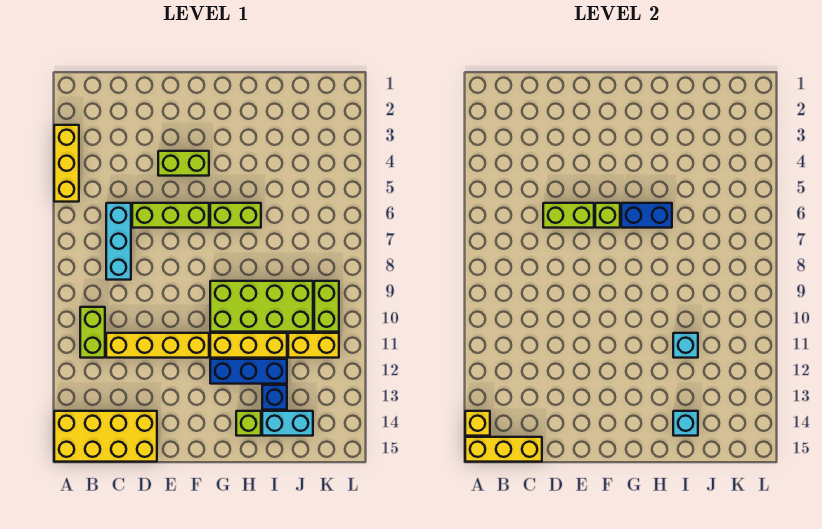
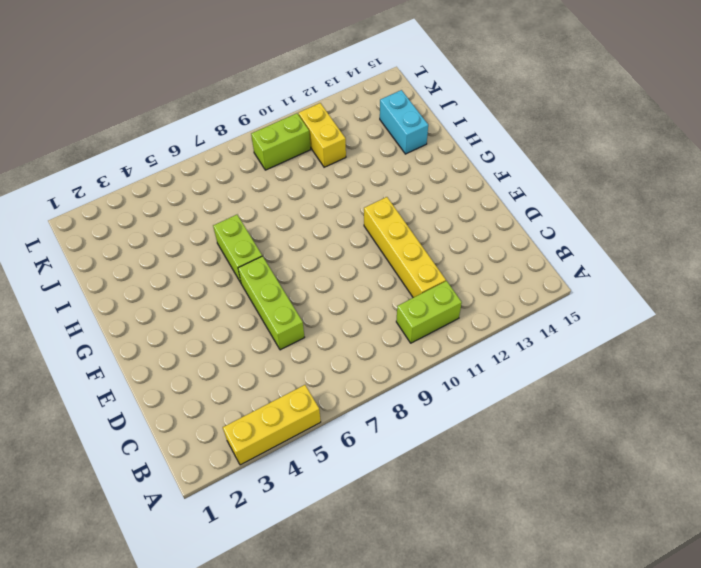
none -> yellow brick A14:D15 level 1
none -> cyan brick C6:C8 level 1
none -> lime brick E4:F4 level 1

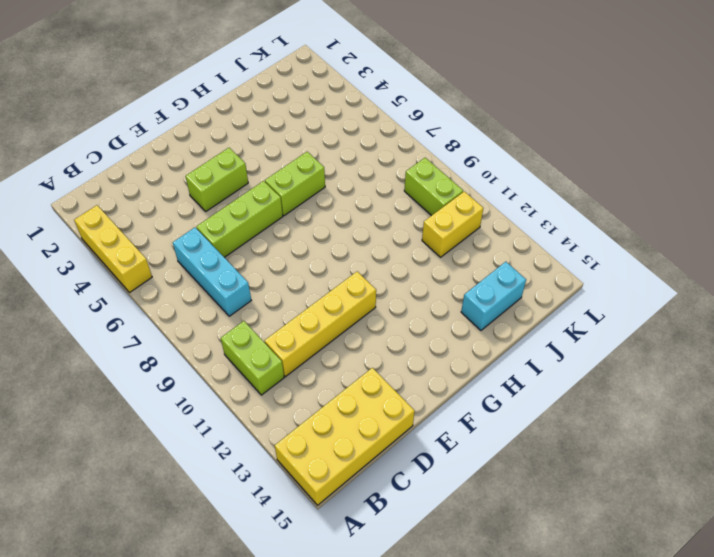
none -> lime brick G9:J10 level 1
none -> yellow brick G11:I11 level 1
none -> blue brick G12:I12 level 1

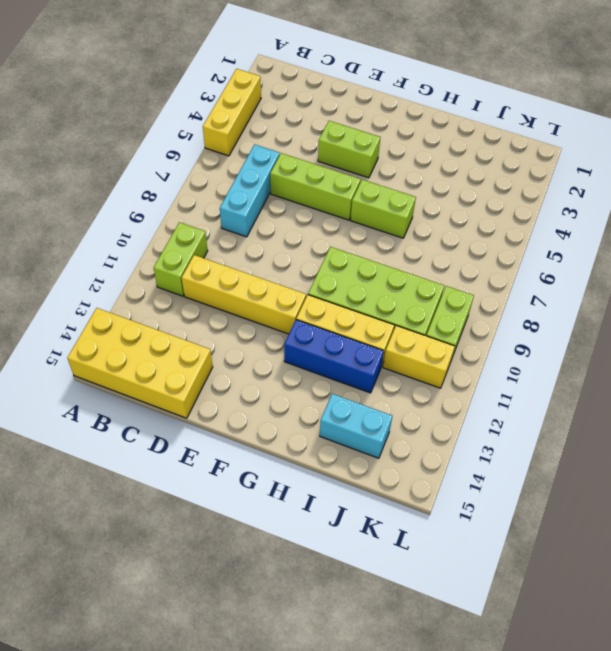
none -> lime brick H14 level 1
none -> blue brick I13 level 1
none -> yellow brick A14 level 2

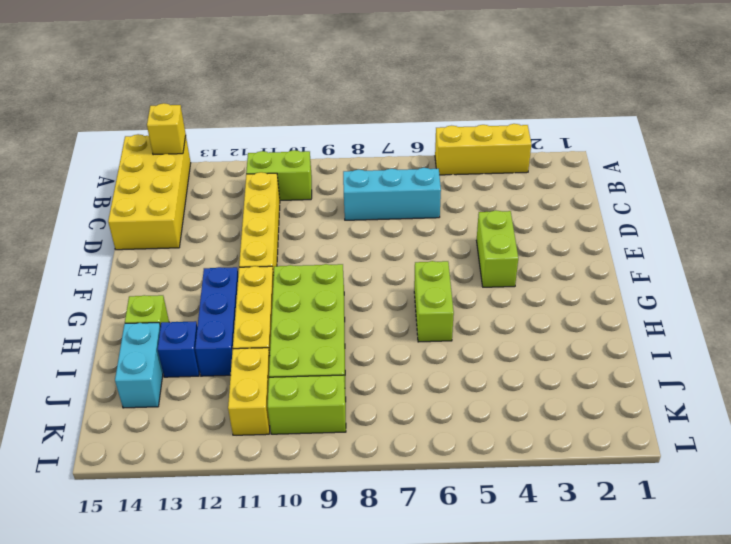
none -> lime brick D6:F6 level 1
none -> yellow brick A15:C15 level 2
none -> lime brick D6:E6 level 2

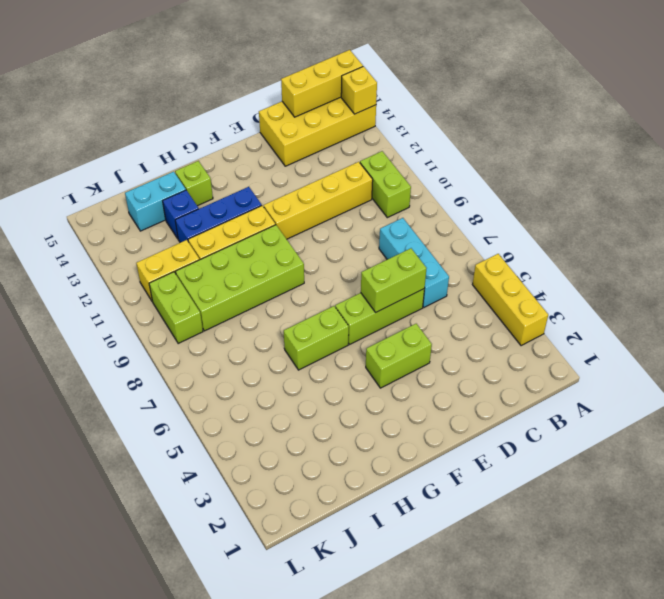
none -> lime brick F6 level 2
none -> blue brick G6:H6 level 2
none -> cyan brick I11 level 2

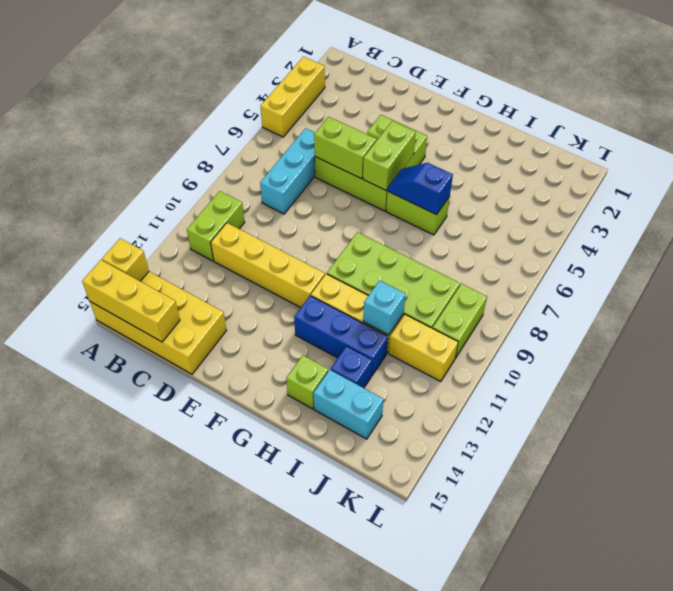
lime brick F5:F6 level 2 -> lime brick F6 level 2
blue slope G6:H6 level 2 top H -> blue brick G6:H6 level 2
none -> cyan brick I14 level 2

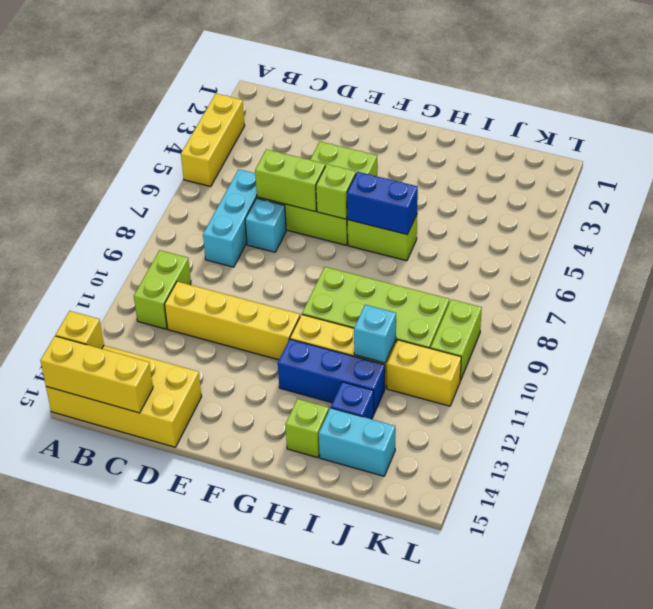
cyan brick D7 level 1 -> cyan brick I14 level 2

